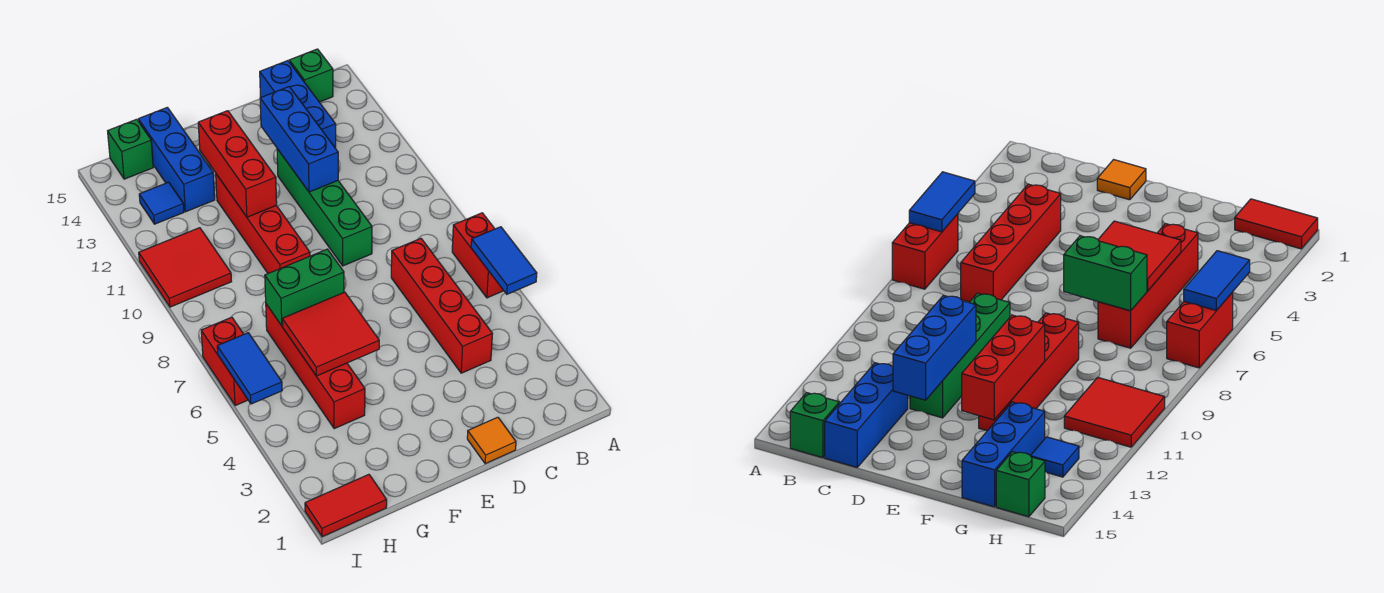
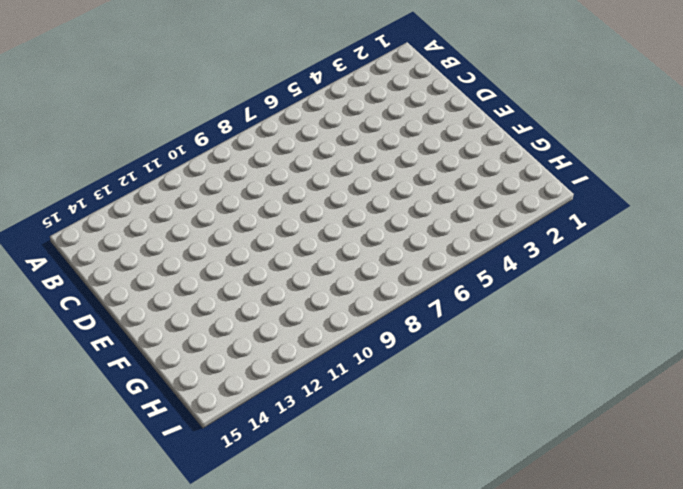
none -> red brick A6:A7 level 1
none -> green brick B15 level 1
none -> red brick C4:C7 level 1

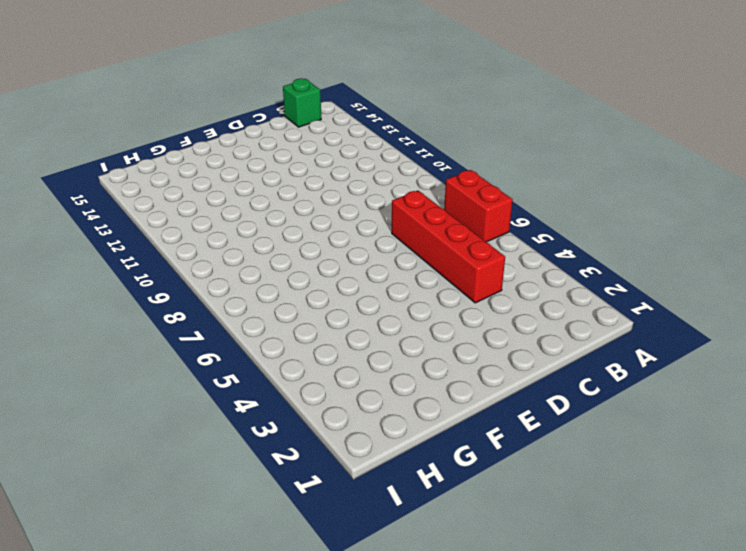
none -> blue brick C13:C15 level 1
none -> orange tile D1 level 1
none -> green brick D9:D12 level 1

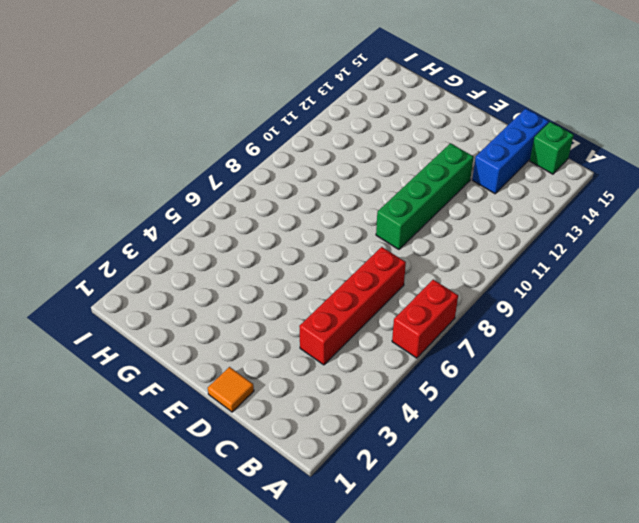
none -> red brick F9:F12 level 1
none -> red brick G4:G7 level 1
none -> blue brick G13:G15 level 1

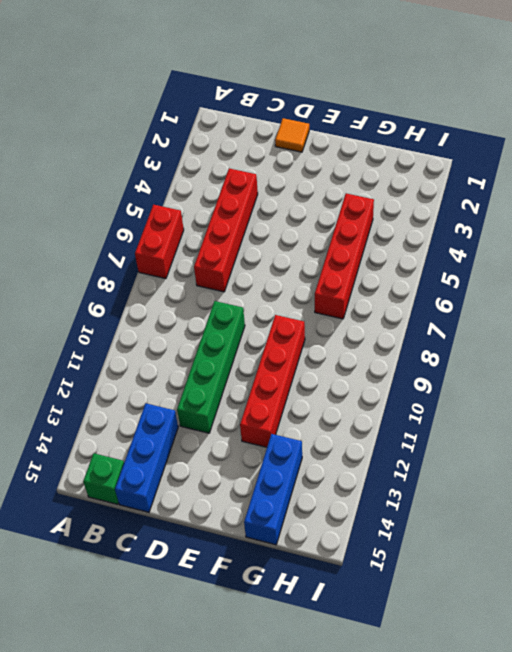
none -> red tile H1:I1 level 1
none -> red tile H10:I11 level 1
none -> blue tile H13 level 1

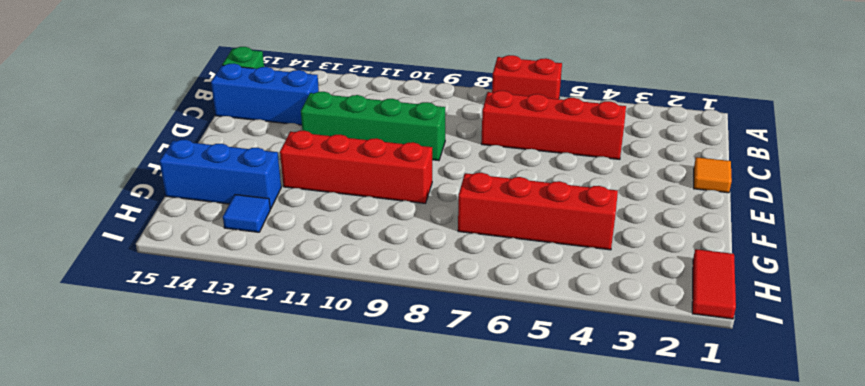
none -> red tile H10:I11 level 1
none -> green brick H15 level 1
none -> red brick I6:I7 level 1

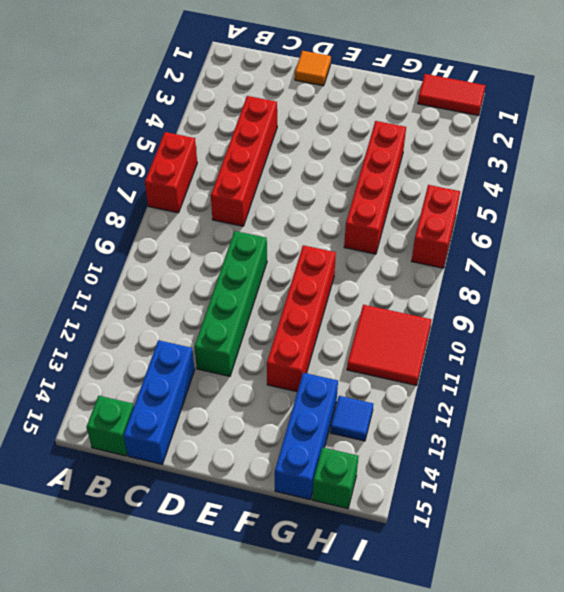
none -> blue tile A5:A6 level 2
none -> blue brick D11:D13 level 2
none -> red tile F5:G6 level 2

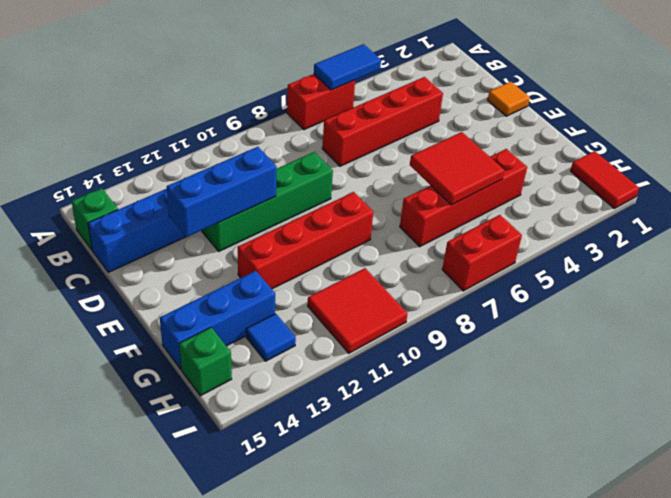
none -> green brick F7:G7 level 2
none -> red brick F11:F13 level 2
none -> blue tile I5:I6 level 2

